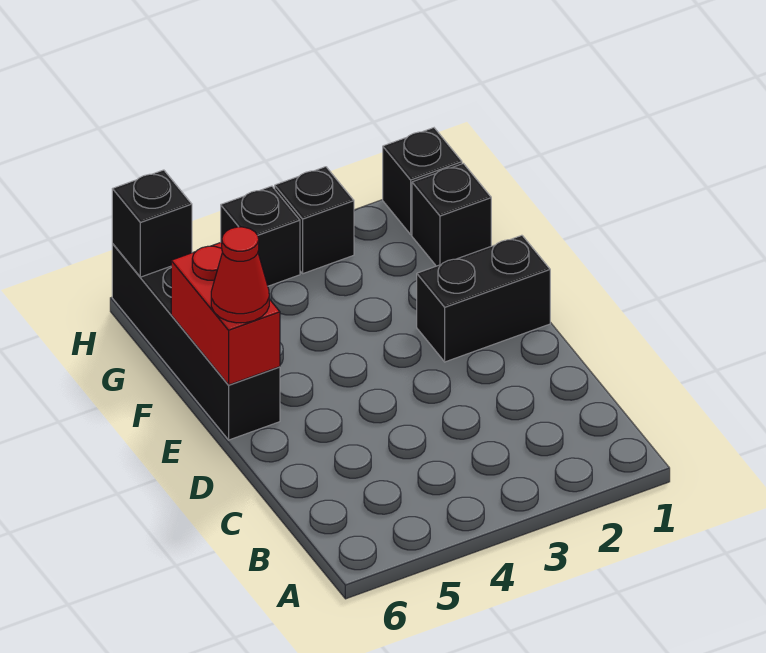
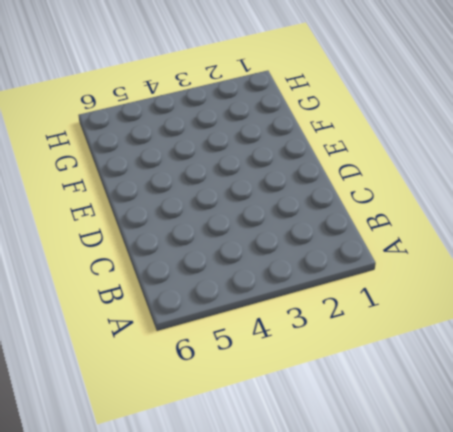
none -> black brick E1:E2 level 1
none -> black brick E6:H6 level 1

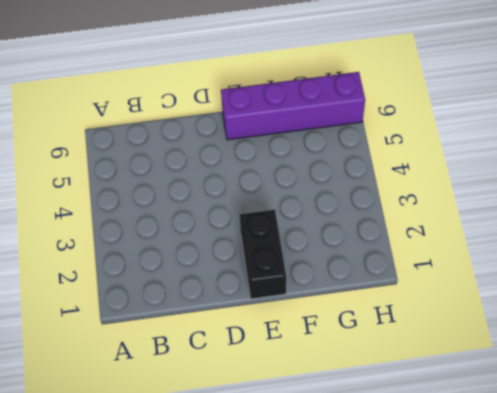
purple brick E6:H6 level 1 -> black brick E6:H6 level 1
none -> black brick G1 level 1
none -> black brick H1 level 1

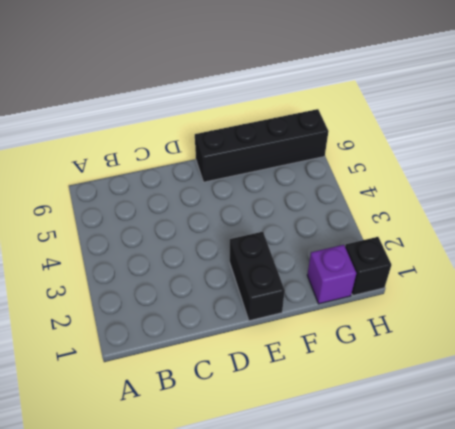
purple brick G1 level 1 -> black brick G1 level 1
none -> black brick H3 level 1
none -> black brick H4 level 1

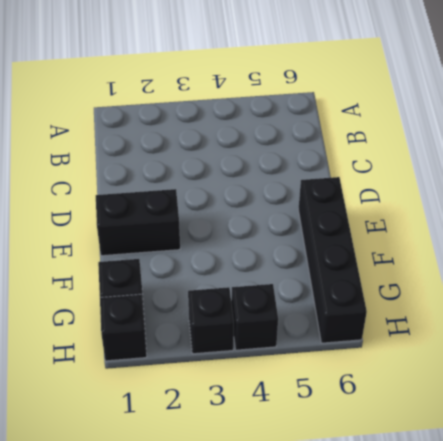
none -> red brick E6:F6 level 2
none -> black brick H6 level 2

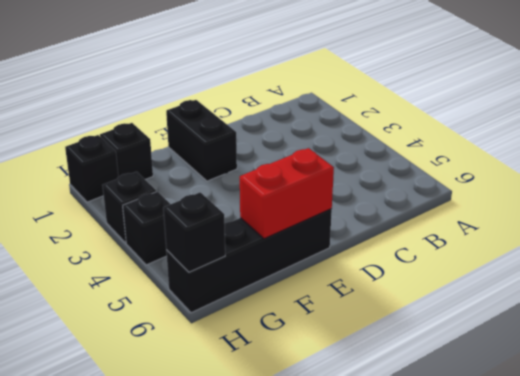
none -> red cone E6 level 3

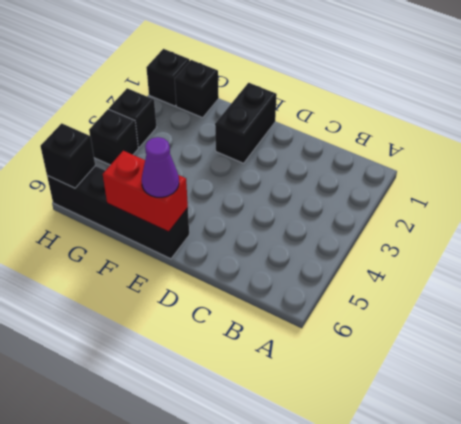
purple cone E6 level 3 -> red cone E6 level 3

